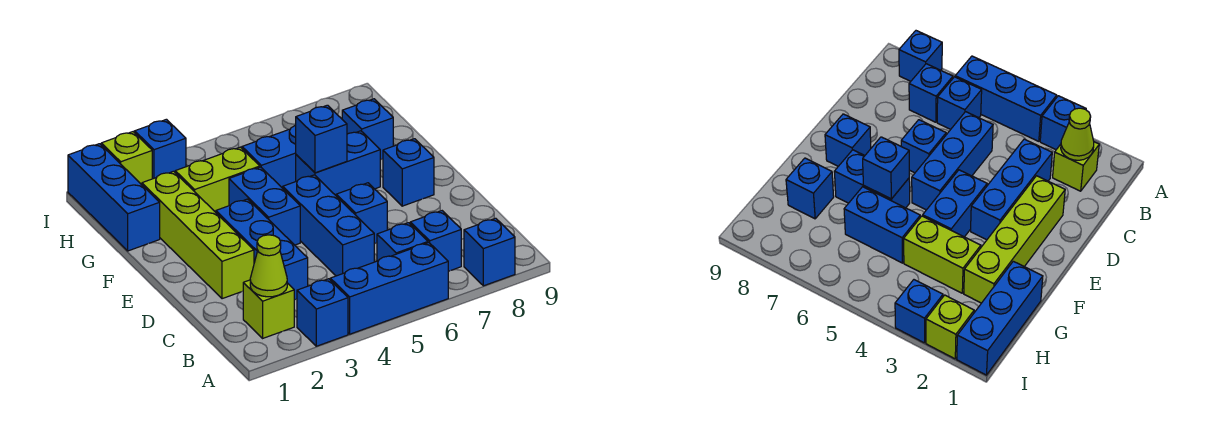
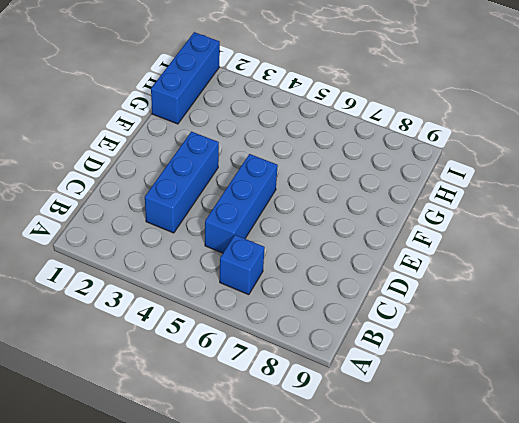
none -> blue brick A3 level 1
none -> blue brick A4:A6 level 1
none -> blue brick A8 level 1

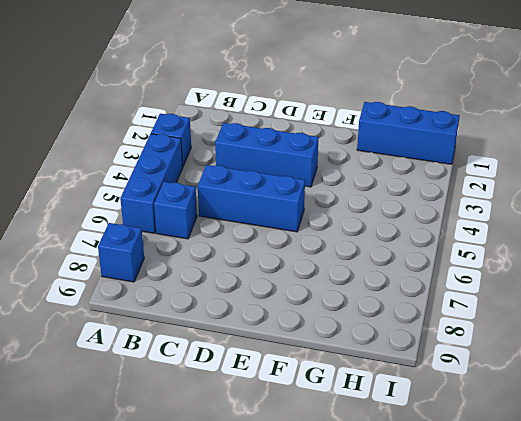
none -> lime brick B2 level 1
none -> blue brick B7 level 1
none -> lime brick D2:G2 level 1

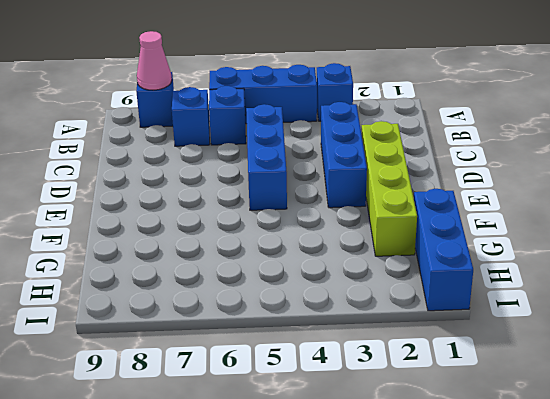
pink cone A8 level 2 -> none
none -> lime brick B2 level 1
none -> blue brick D6 level 1
none -> blue brick E4:F4 level 1

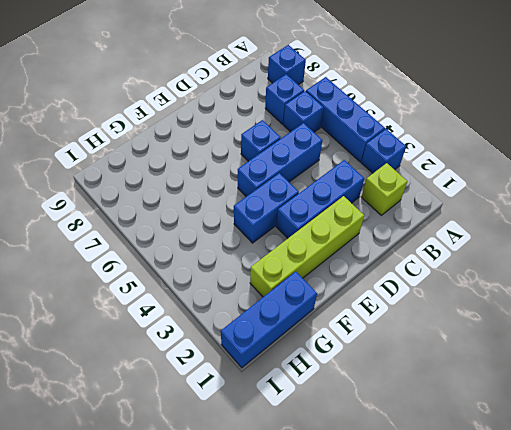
none -> blue brick E8 level 1
none -> blue brick F6:F7 level 1
none -> lime brick G3:G4 level 1

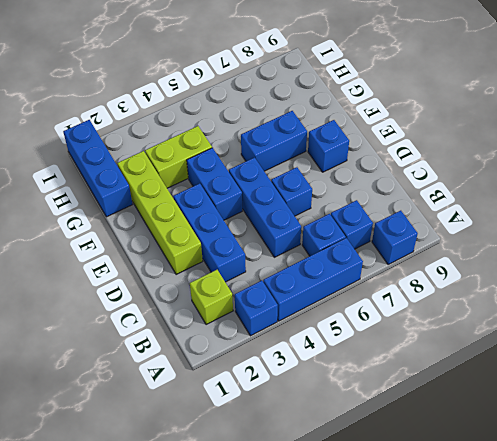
none -> blue brick G5:G6 level 1
none -> blue brick G8 level 1
none -> lime brick I2 level 1

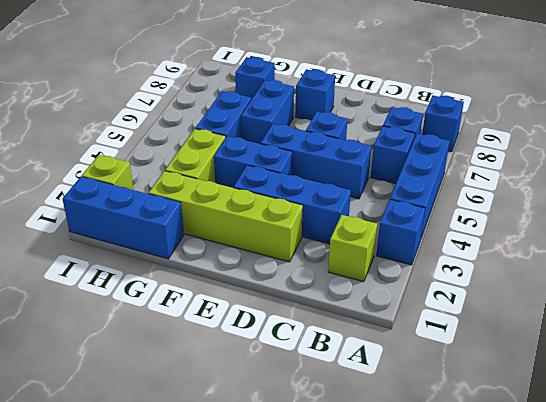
none -> blue brick I3 level 1
none -> lime cone B2 level 2
none -> blue brick F6 level 2

